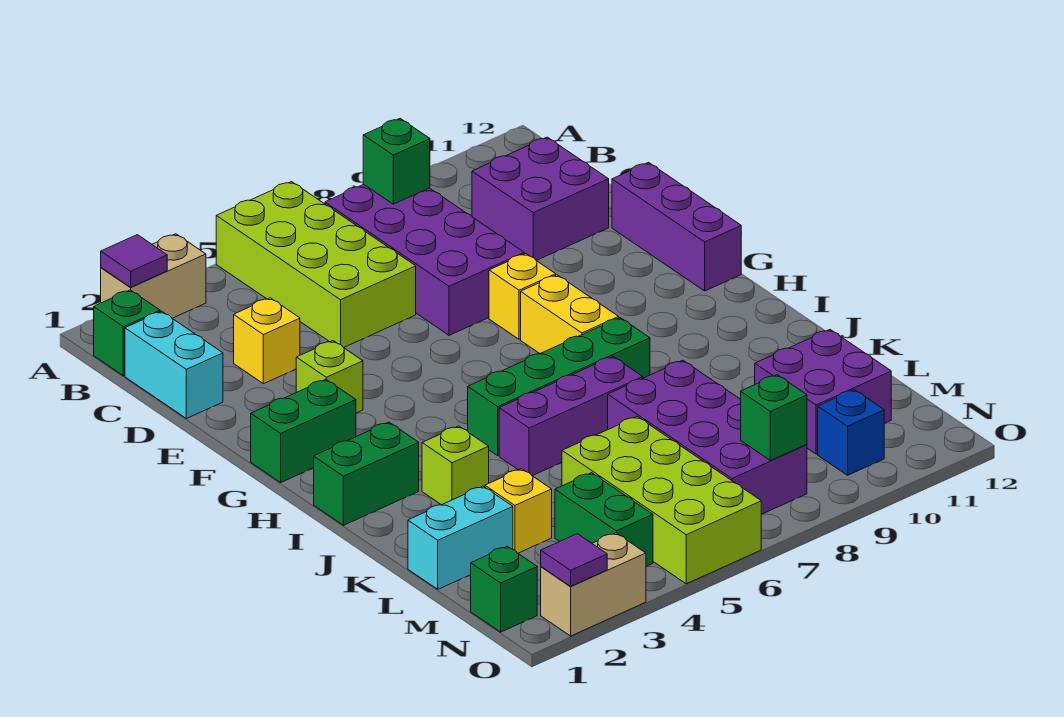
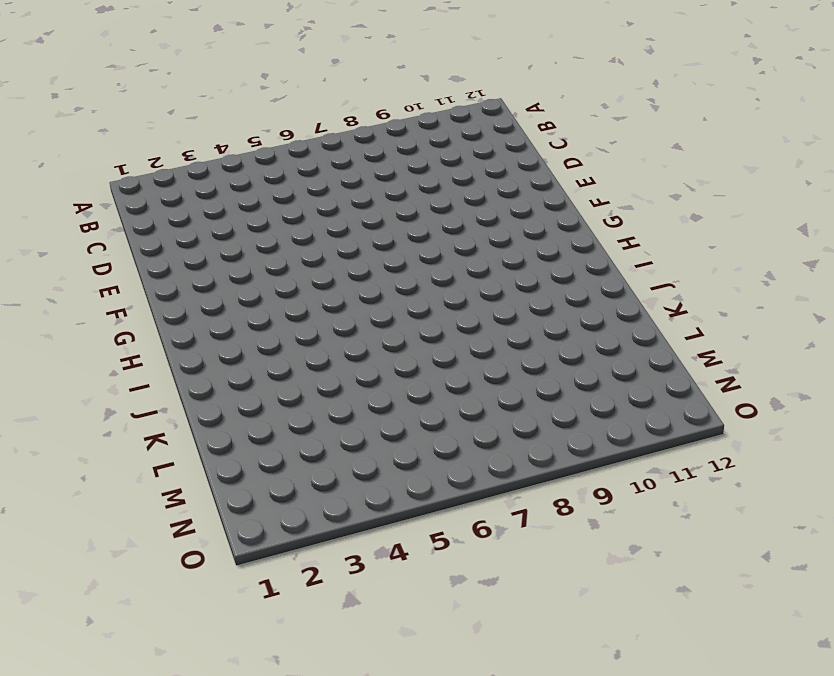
none -> tan brick A2:A3 level 1
none -> lime brick A5:D6 level 1
none -> green brick B1 level 1

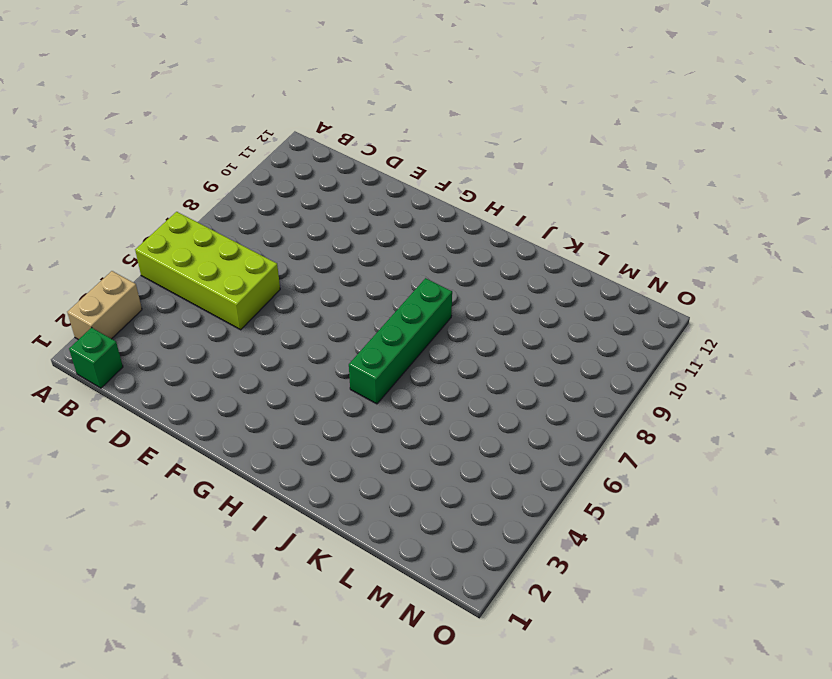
none -> purple brick B7:E8 level 1
none -> cyan brick C1:D1 level 1
none -> purple brick C10:D11 level 1

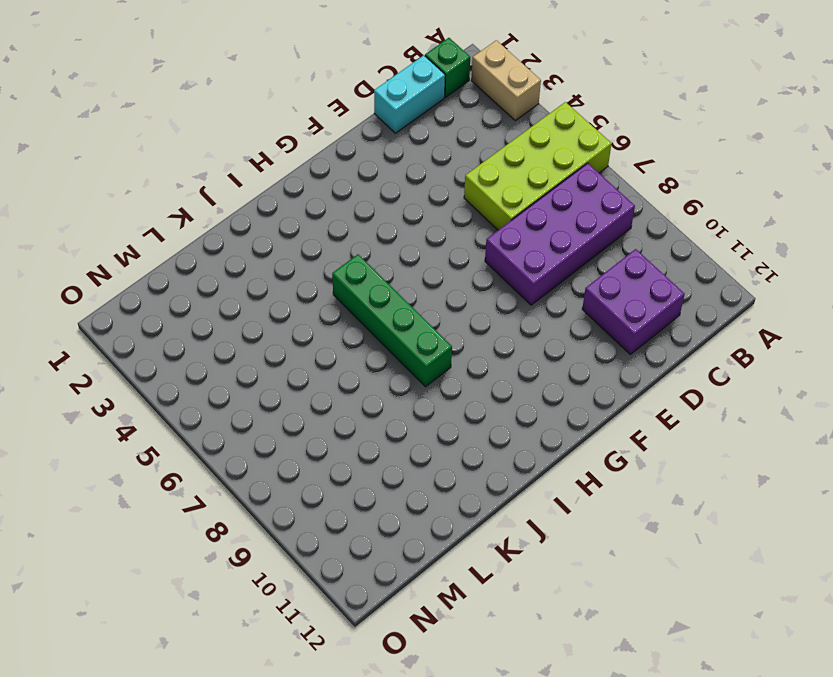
none -> yellow brick D3 level 1
none -> purple brick E12:G12 level 1
none -> lime brick F3 level 1

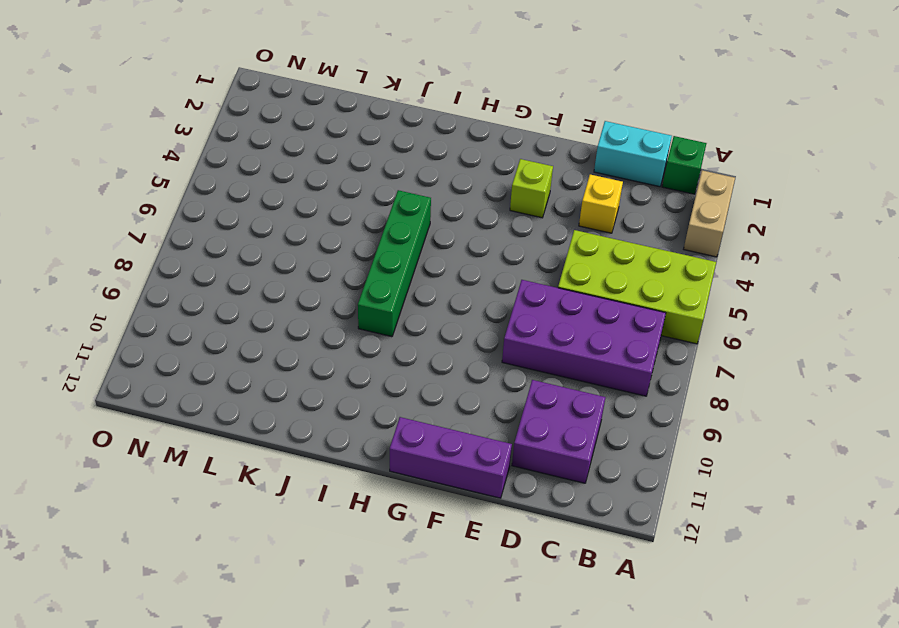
none -> yellow brick F8 level 1
none -> green brick G1:G2 level 1
none -> yellow brick G8:H8 level 1

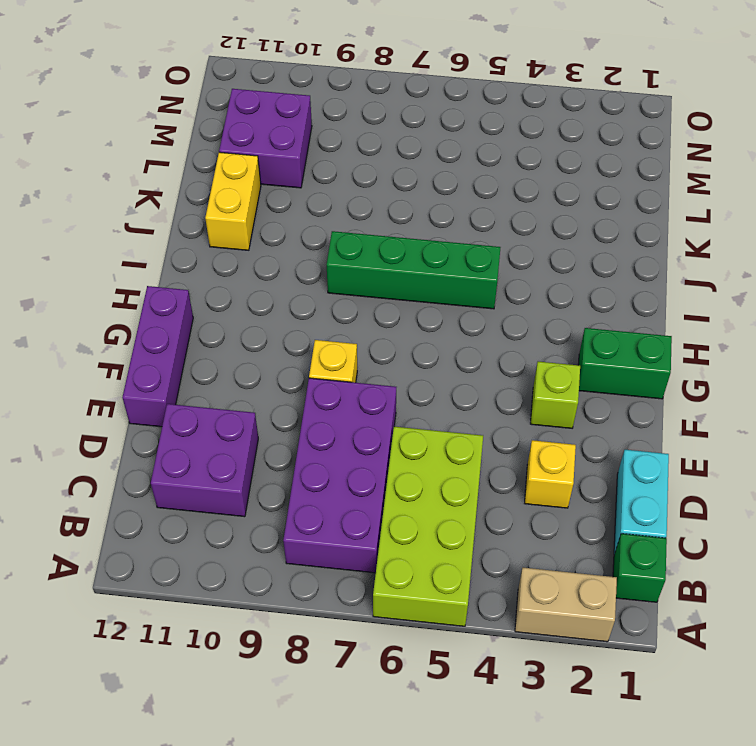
yellow brick J11:K11 level 1 -> yellow brick G8:H8 level 1
none -> green brick I1:I2 level 1
none -> lime brick J3 level 1
none -> purple brick J5:J7 level 1

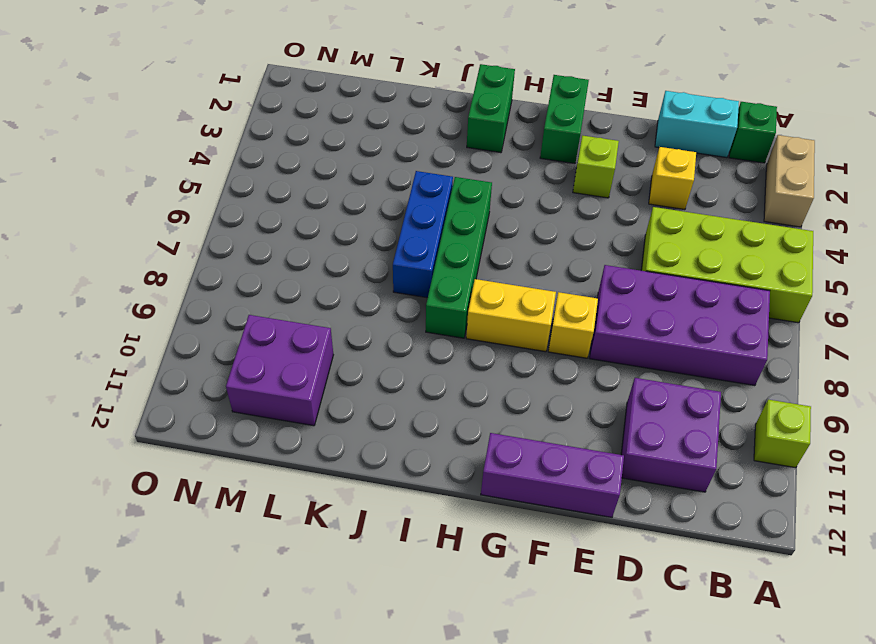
lime brick A10 level 1 -> lime brick J3 level 1
blue brick J5:J7 level 1 -> purple brick J5:J7 level 1
none -> purple brick K7:N8 level 1
none -> cyan brick L1:L2 level 1
none -> yellow brick L3 level 1

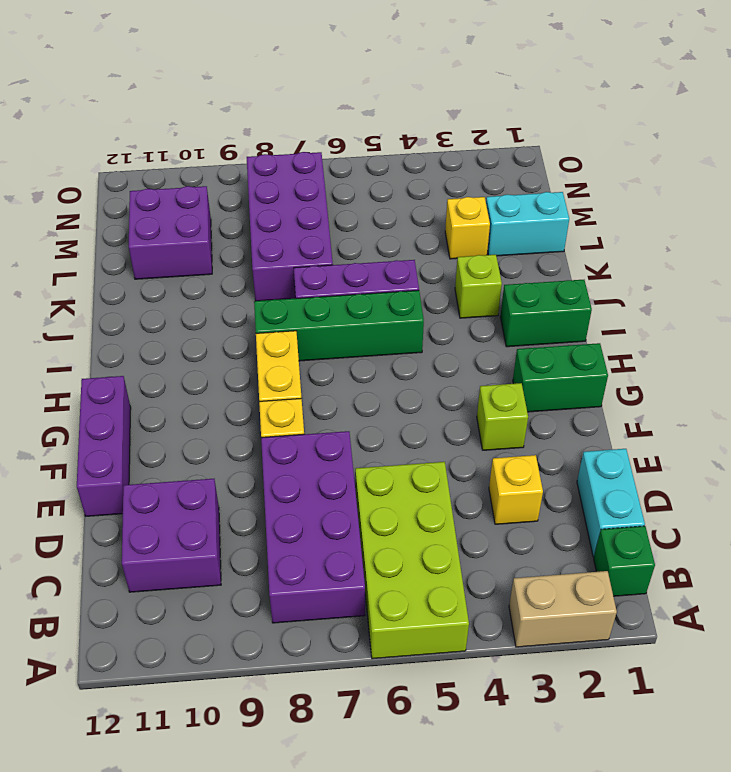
none -> lime brick L5:O6 level 1
none -> green brick M4:N4 level 1
none -> green brick N1 level 1

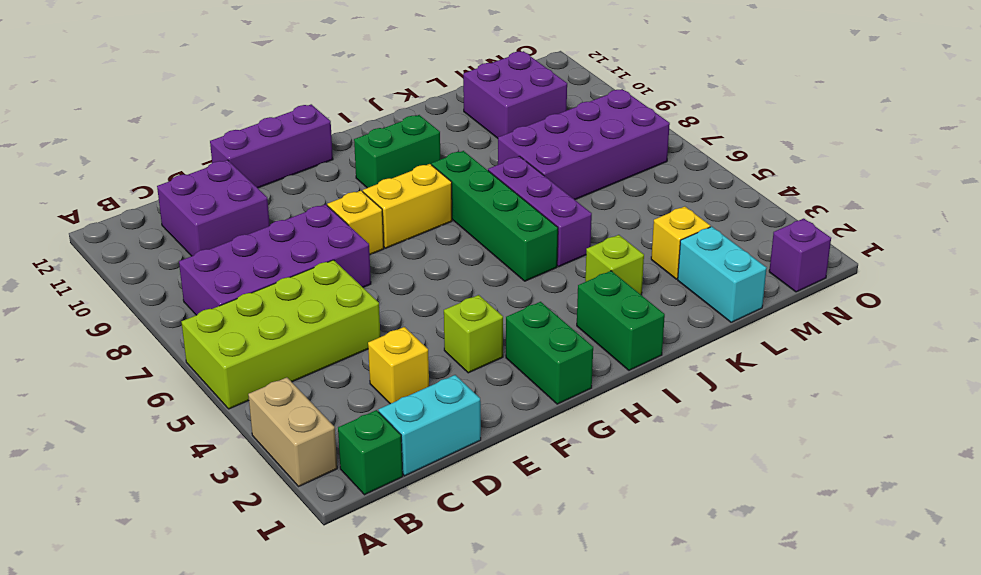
green brick H10:I10 level 1 -> green brick M4:N4 level 1
purple brick N1 level 1 -> green brick N1 level 1
none -> lime brick L5:O6 level 1
none -> blue brick N10 level 1
none -> tan brick O2:O3 level 1

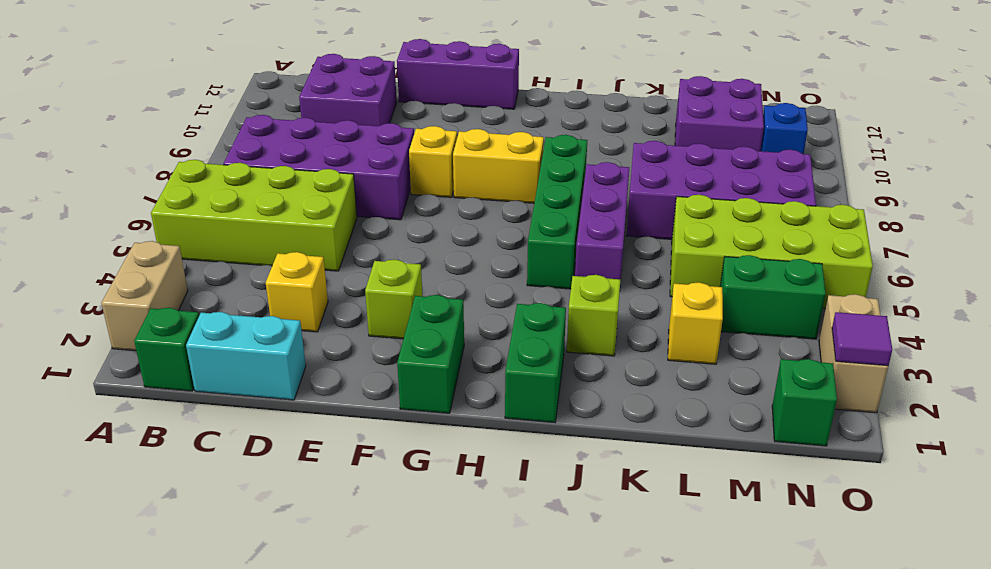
none -> cyan brick L1:L2 level 1
none -> purple tile A2 level 2
none -> green brick B8 level 2

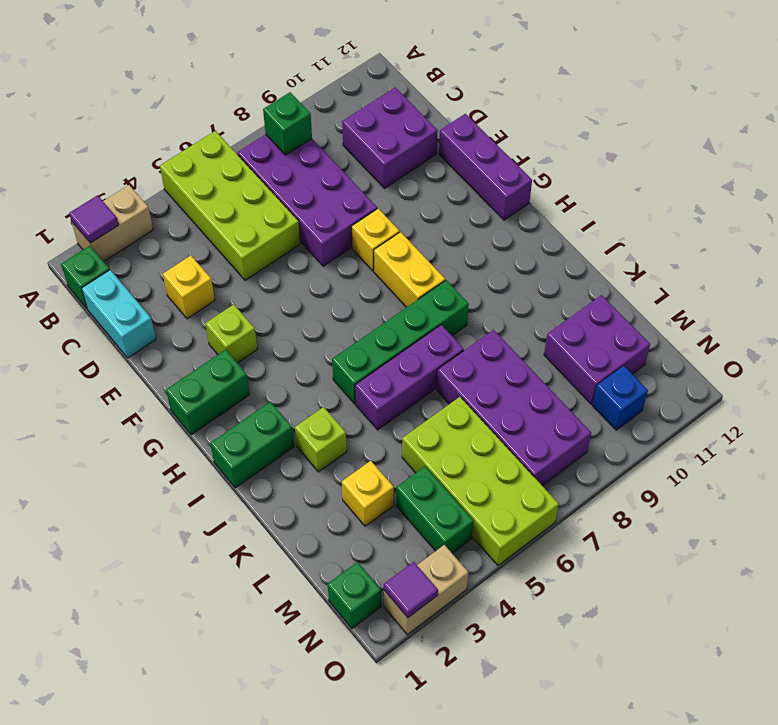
none -> cyan brick L1:L2 level 1
none -> green brick N8 level 2

